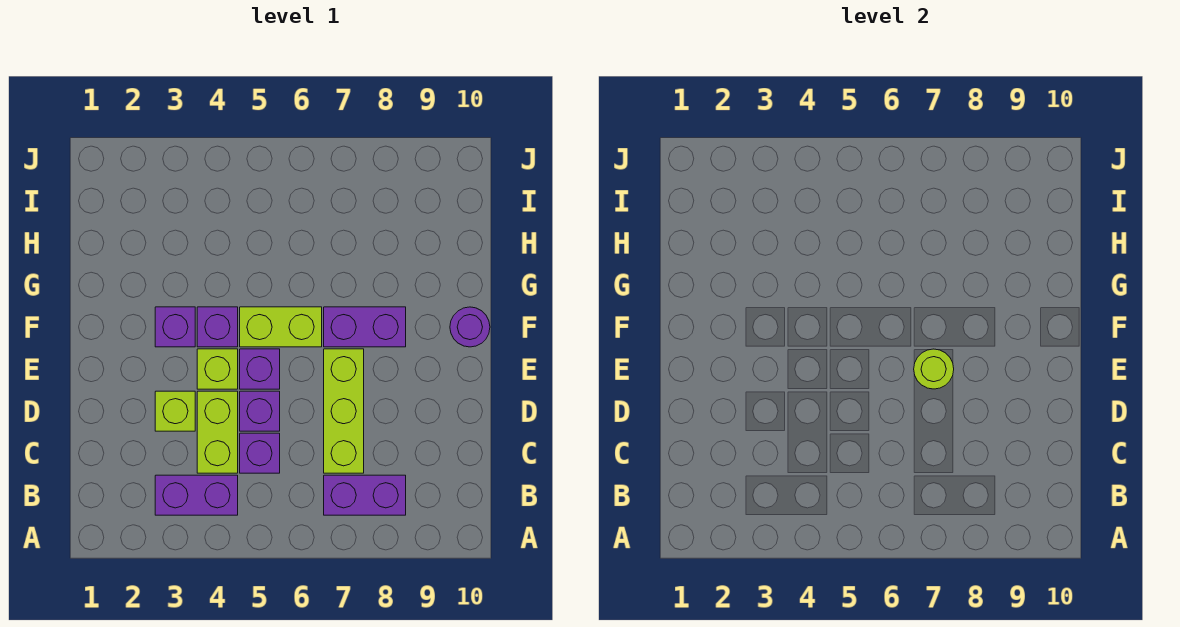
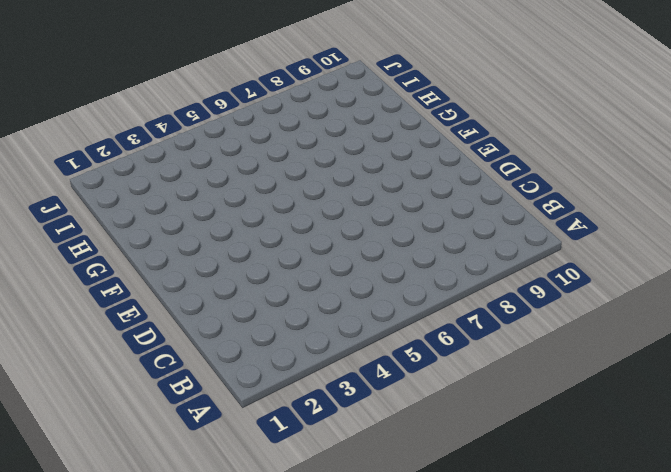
none -> purple brick B3:B4 level 1
none -> purple brick B7:B8 level 1
none -> lime brick C4:D4 level 1

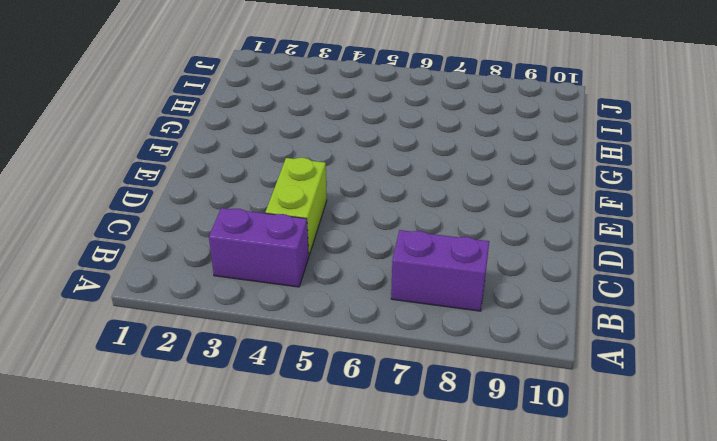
none -> purple brick C5 level 1
none -> lime brick C7:E7 level 1
none -> lime brick D3 level 1

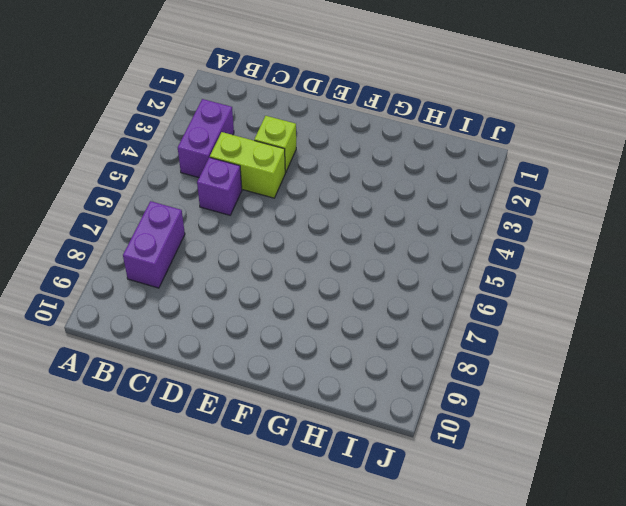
none -> lime brick C7:E7 level 1
none -> purple brick D5 level 1
none -> lime brick E4 level 1

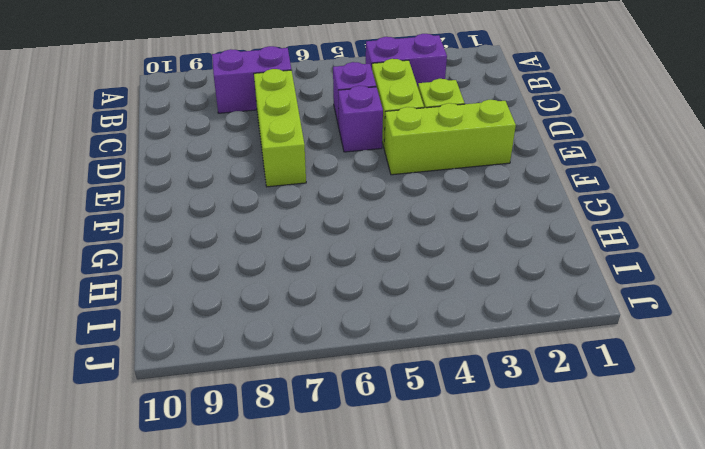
lime brick E2:E4 level 1 -> lime brick E4 level 1
none -> purple brick E5 level 1
none -> purple brick F3 level 1
none -> purple brick F4 level 1

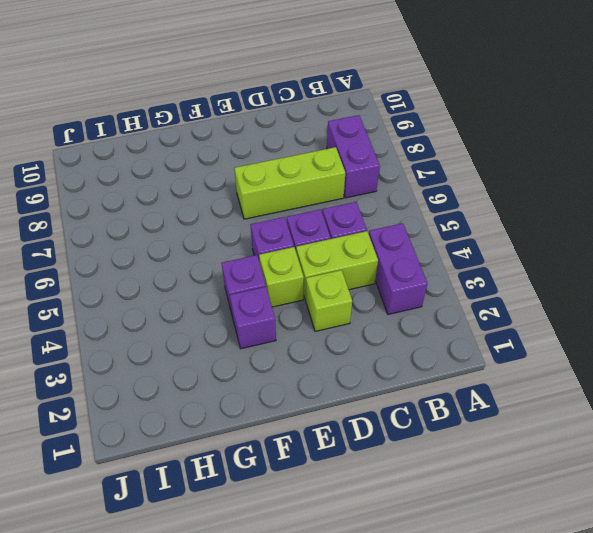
none -> lime brick F5:F6 level 1
none -> purple brick F7:F8 level 1
none -> purple round brick F10 level 1

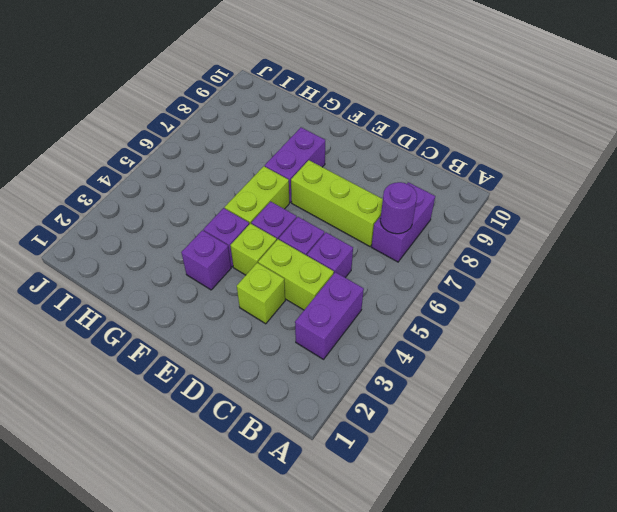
purple round brick B7 level 2 -> purple round brick F10 level 1
none -> lime round brick E7 level 2

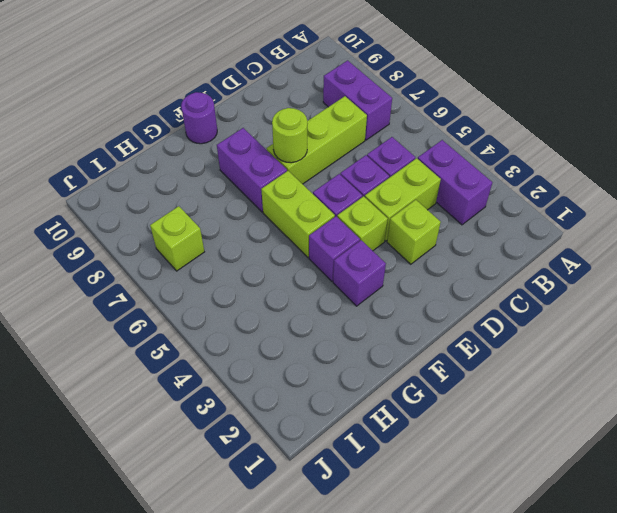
lime brick I7 level 1 -> none

